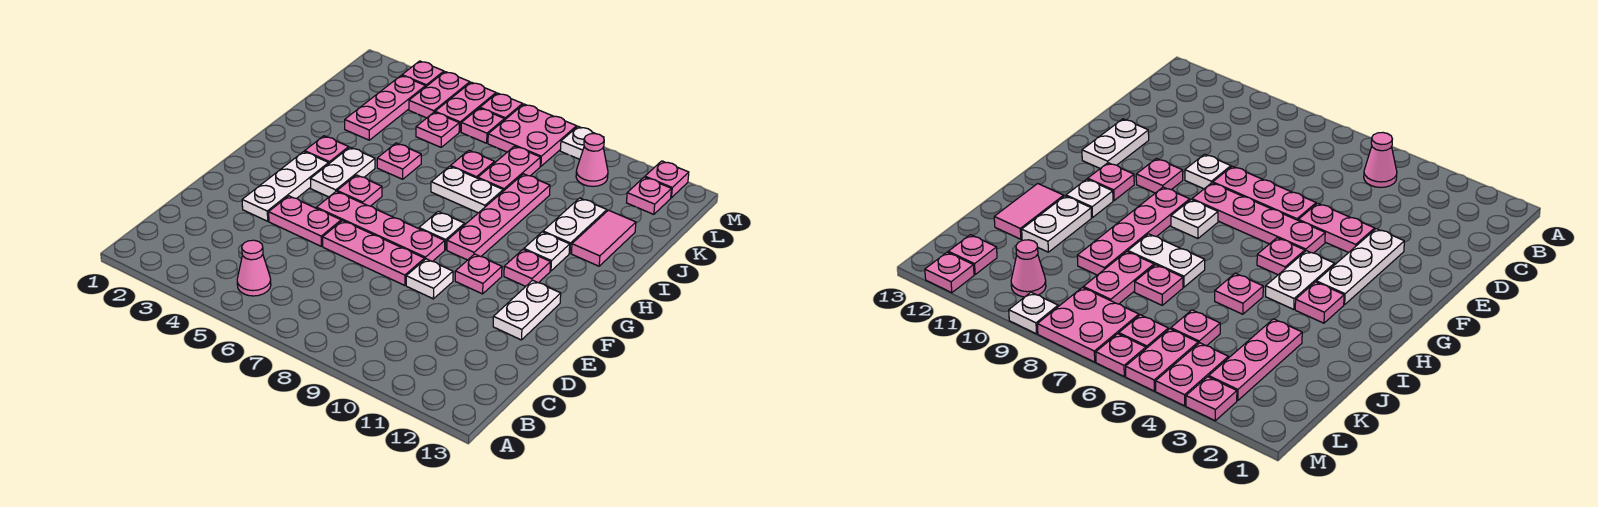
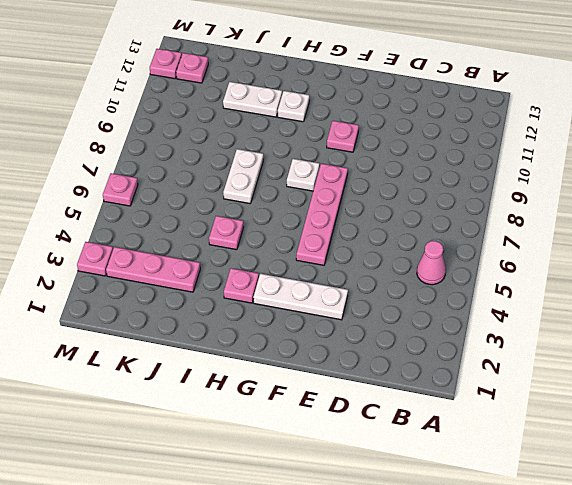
none -> pink plate E4:E5 level 1
none -> pink plate E6:E8 level 1
none -> white plate E9 level 1
none -> white plate E12:F12 level 1

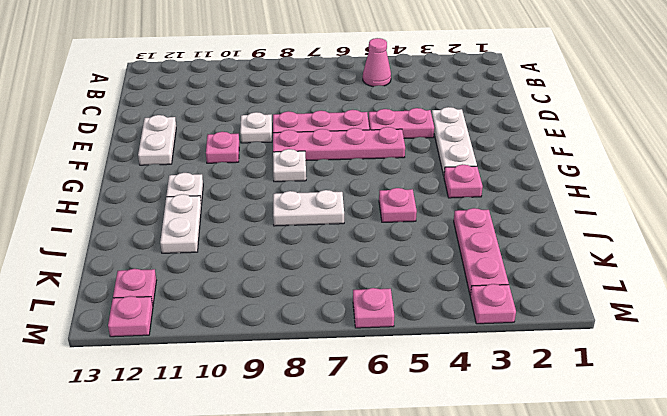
none -> white plate G4:H4 level 1
none -> pink plate G5 level 1
none -> pink plate G9:J9 level 1
none -> pink plate G11 level 1

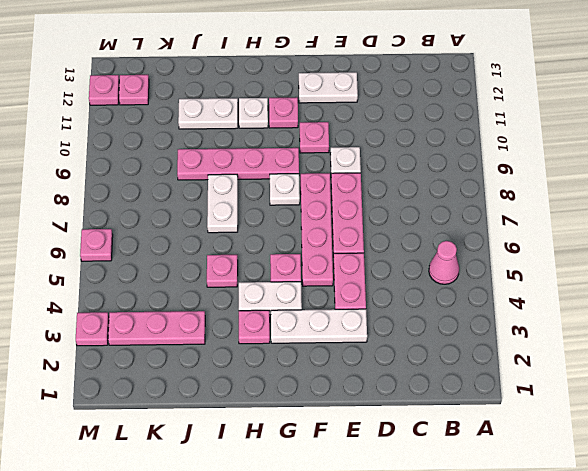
none -> pink tile I12:J12 level 1
none -> pink plate J7 level 1
none -> pink plate J8:K8 level 1
none -> pink plate K5 level 1

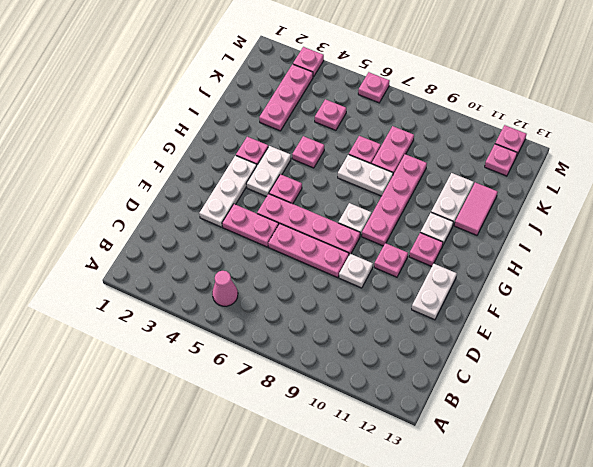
none -> pink plate L4:M4 level 1
none -> pink plate L5:M5 level 1
none -> pink plate L6 level 1
none -> pink plate L7:M8 level 1

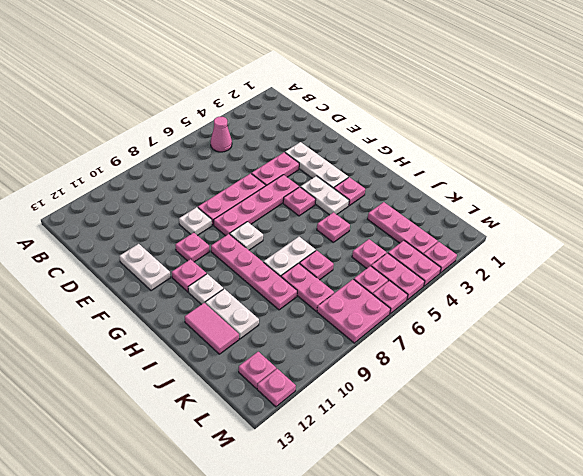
none -> pink cone L10 level 1
none -> white plate M9 level 1

